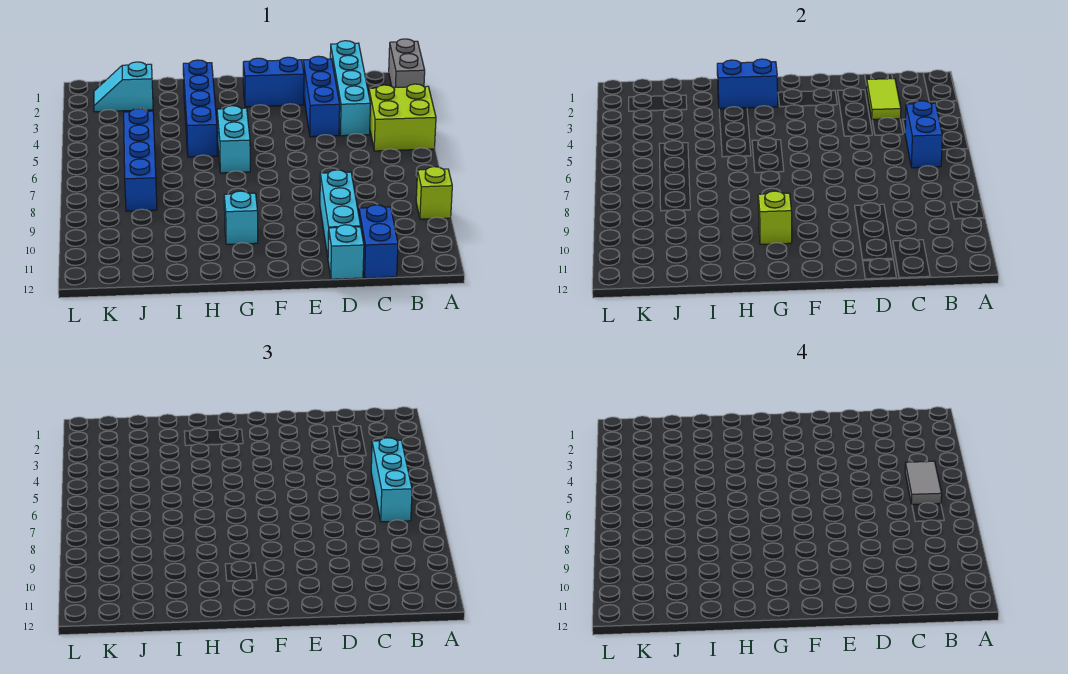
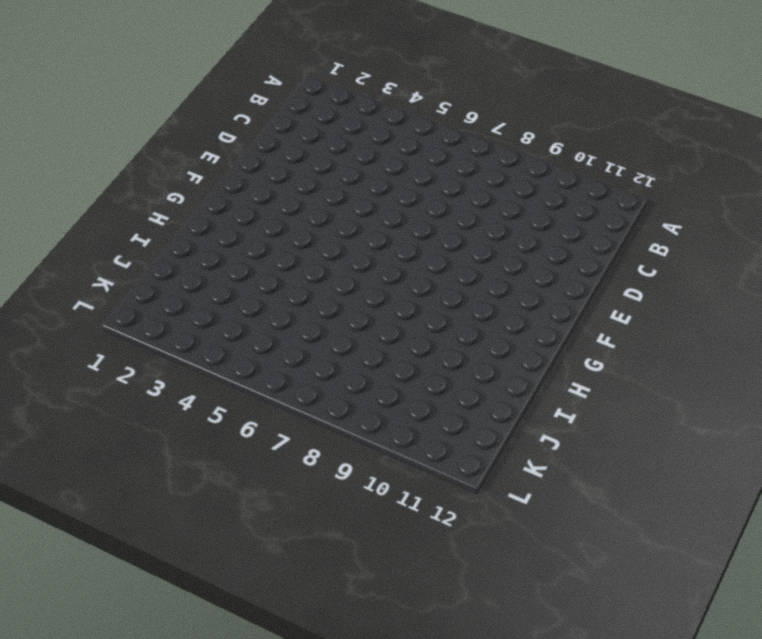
none -> grey brick A1:A2 level 1
none -> lime brick A4:B5 level 1
none -> lime brick A9 level 1

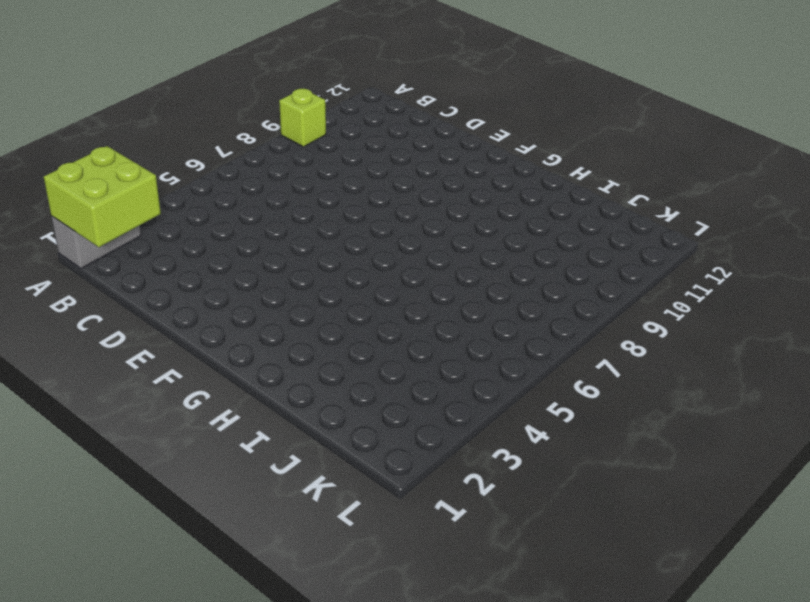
lime brick A1:B2 level 2 -> lime brick A4:B5 level 1
none -> cyan brick C1:C4 level 1
none -> blue brick C11:C12 level 1
none -> blue brick D2:D4 level 1

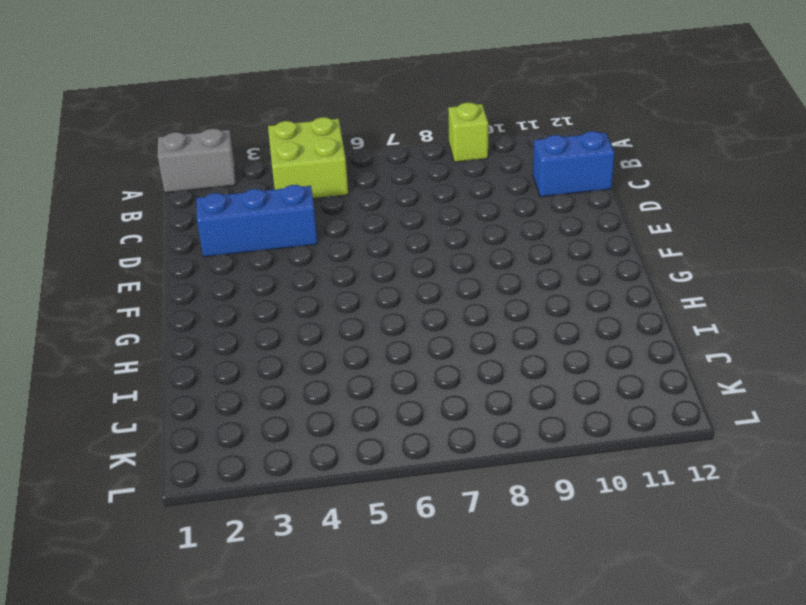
none -> cyan brick C1:C4 level 1
none -> cyan brick D9:D11 level 1
none -> cyan brick D12 level 1

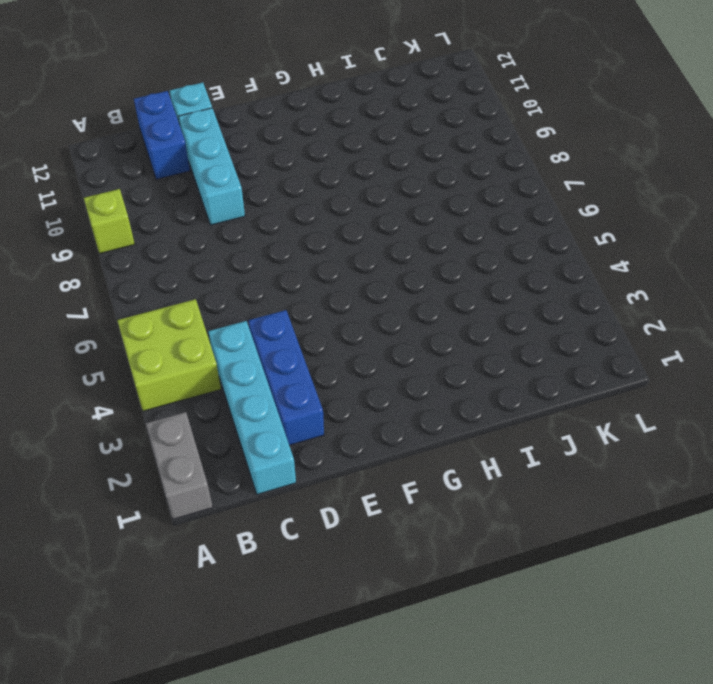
none -> blue brick E2:F2 level 1
none -> cyan brick G5:G6 level 1
none -> cyan brick G10 level 1

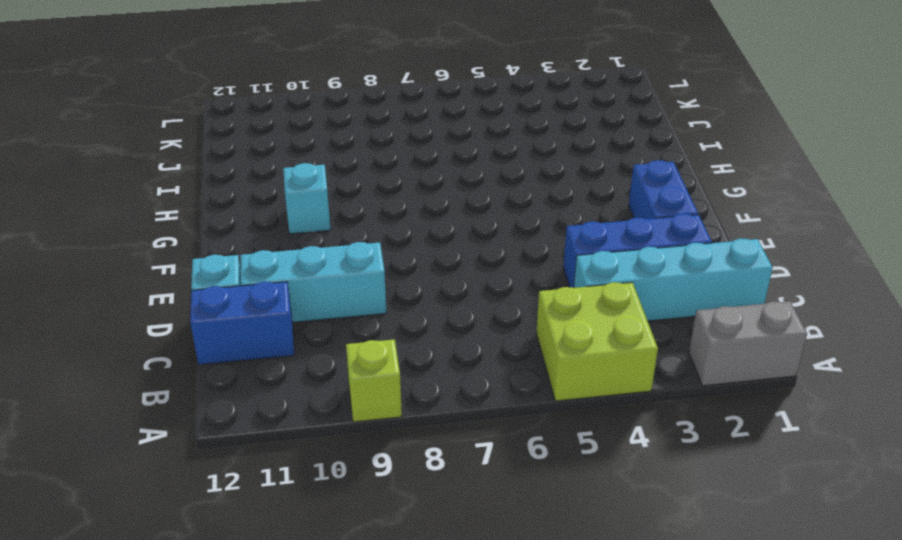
none -> cyan brick G5:G6 level 1
none -> blue brick H2:H5 level 1
none -> cyan slope J2:K2 level 1 top J

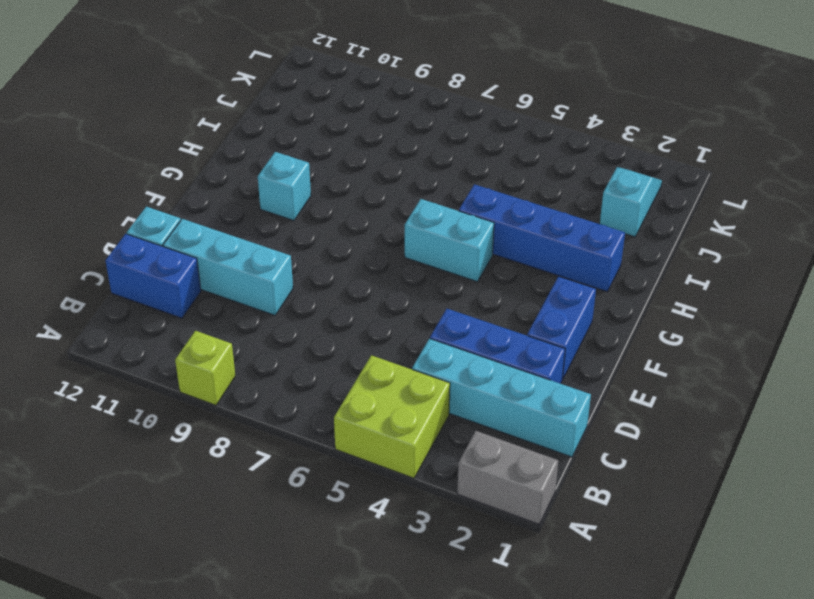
none -> blue brick J5:J8 level 1
none -> blue brick B5:B6 level 2
none -> lime tile C2:C3 level 2

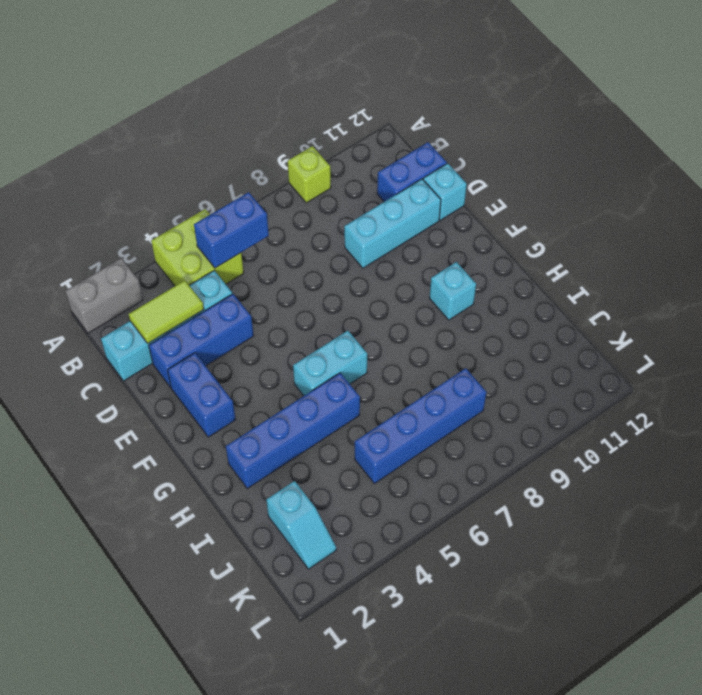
none -> blue brick G2:H2 level 2
none -> lime brick G10 level 2
none -> cyan brick B5:B7 level 3

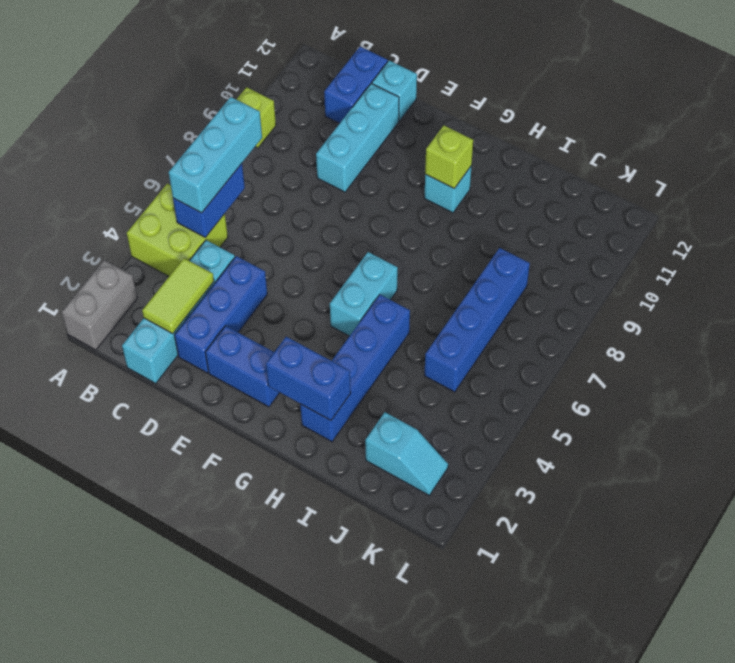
none -> grey tile B5:B6 level 4

